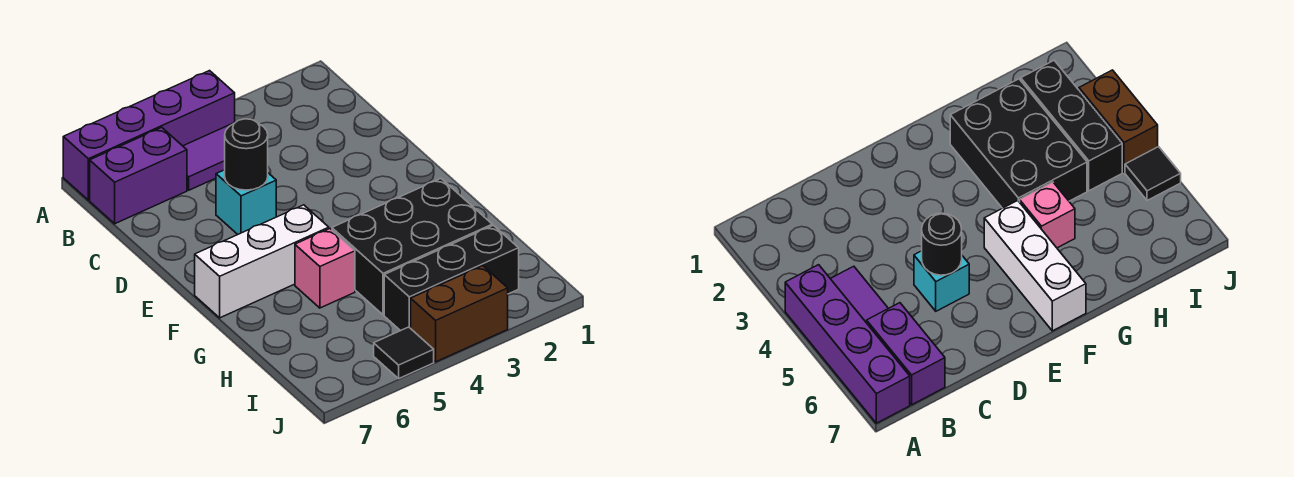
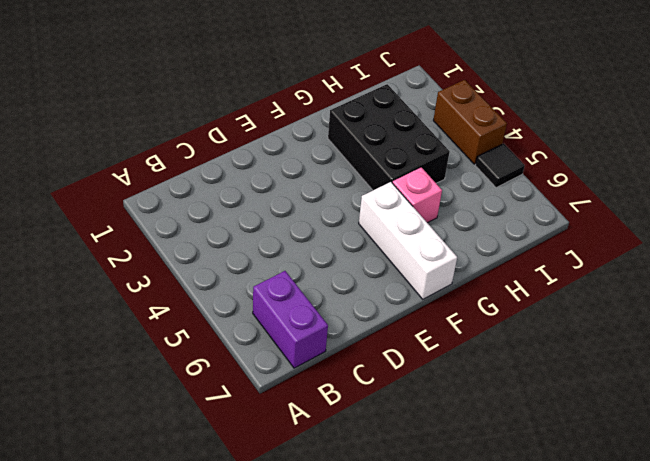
none -> purple brick A4:A7 level 1
none -> purple tile B4:B5 level 1

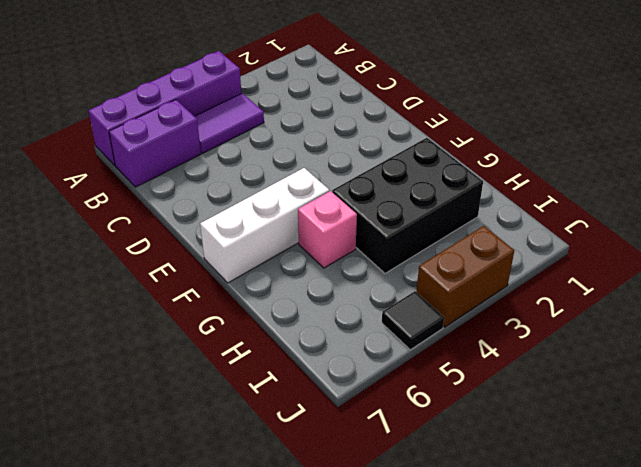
none -> cyan brick D5 level 1
none -> black brick I2:I4 level 1

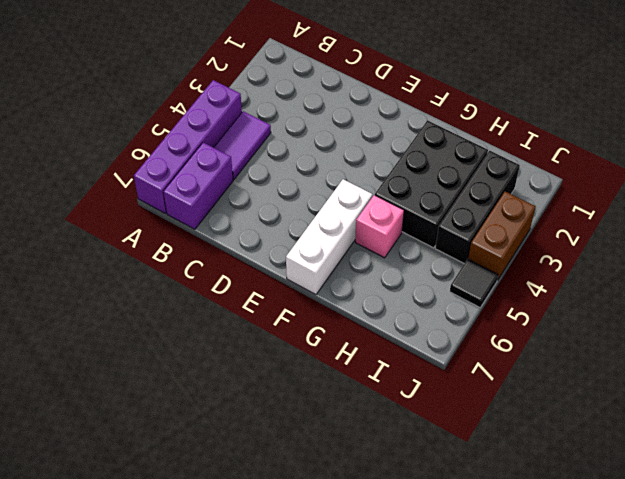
none -> cyan brick D5 level 1
none -> black round brick D5 level 2

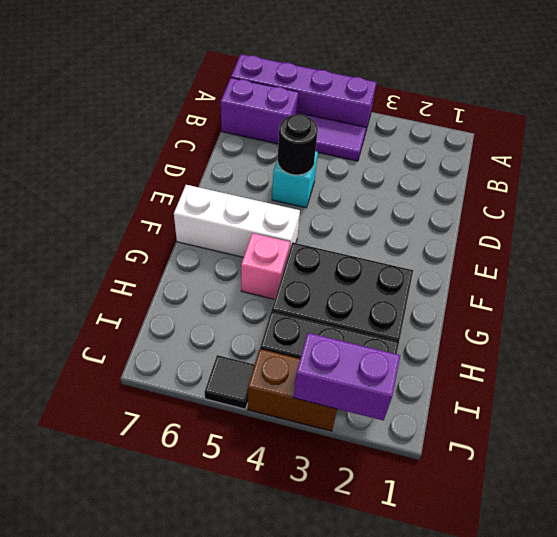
purple brick J2:J3 level 2 -> none

